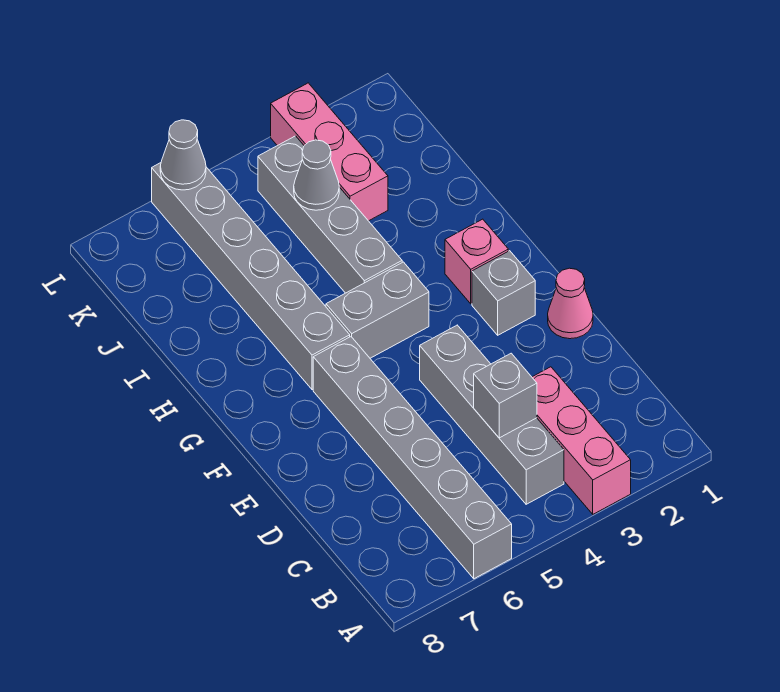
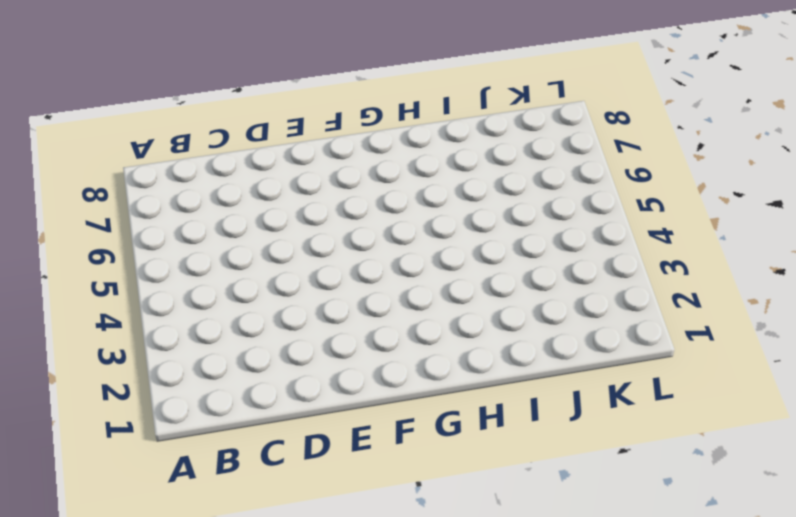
none -> pink brick A3:C3 level 1
none -> grey brick A6:F6 level 1
none -> grey brick B4:E4 level 1

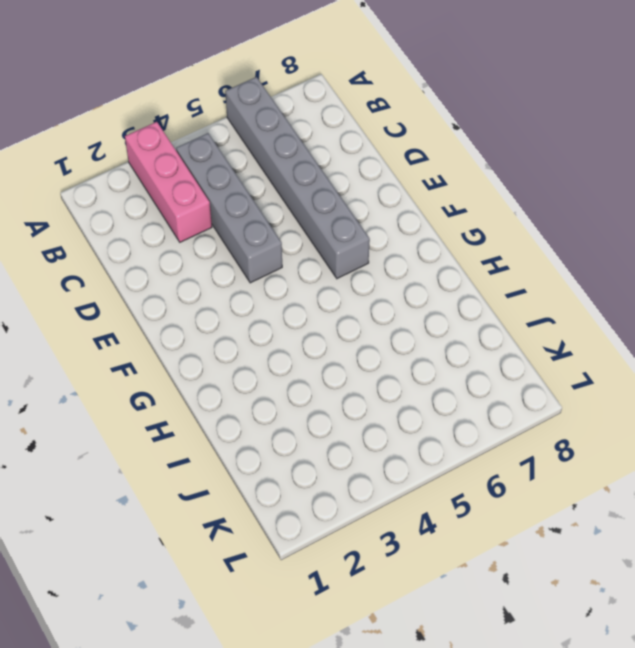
none -> pink cone E1 level 1
none -> grey brick F2 level 1
none -> pink brick G2 level 1

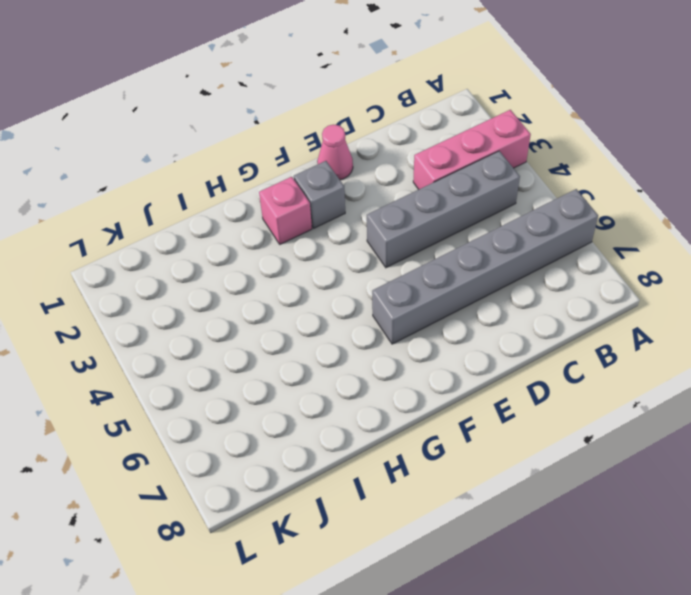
none -> grey brick G4:G5 level 1
none -> grey brick G6:L6 level 1
none -> grey brick H4:K4 level 1

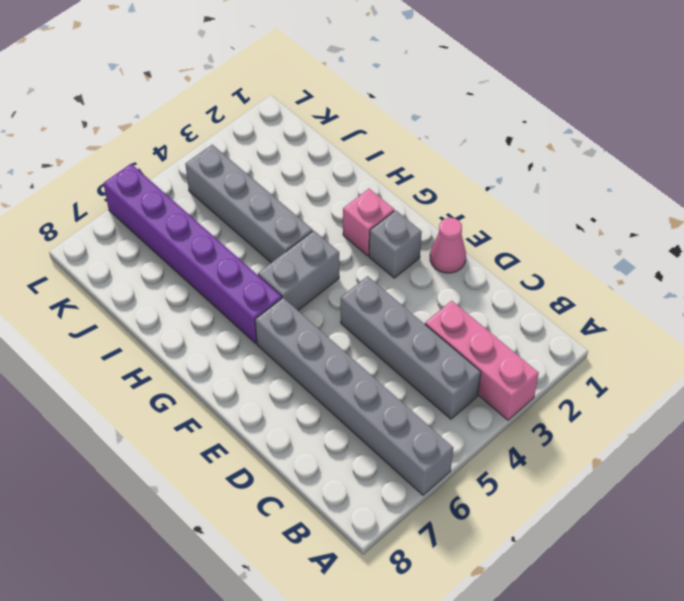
purple brick G6:L6 level 1 -> grey brick G6:L6 level 1
none -> pink brick J3:L3 level 1
none -> grey brick C4 level 2
none -> grey cone J4 level 2

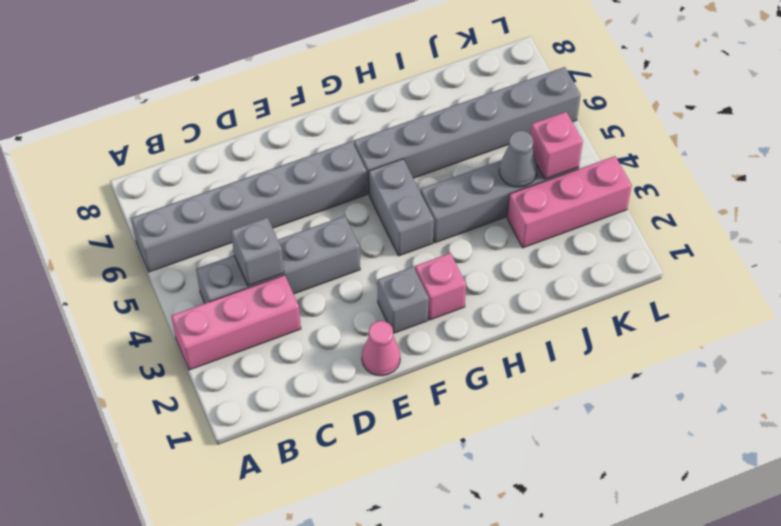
pink brick K4 level 2 -> none
none -> grey cone L6 level 2

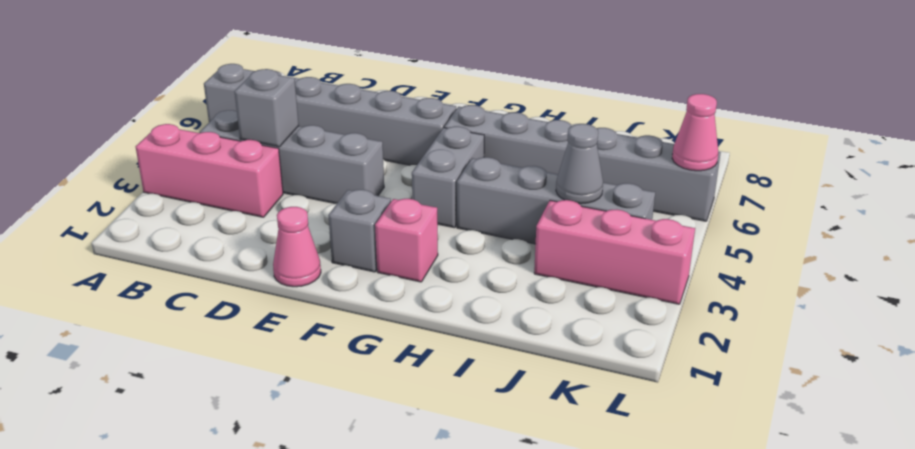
pink cone L6 level 2 -> grey cone L6 level 2

